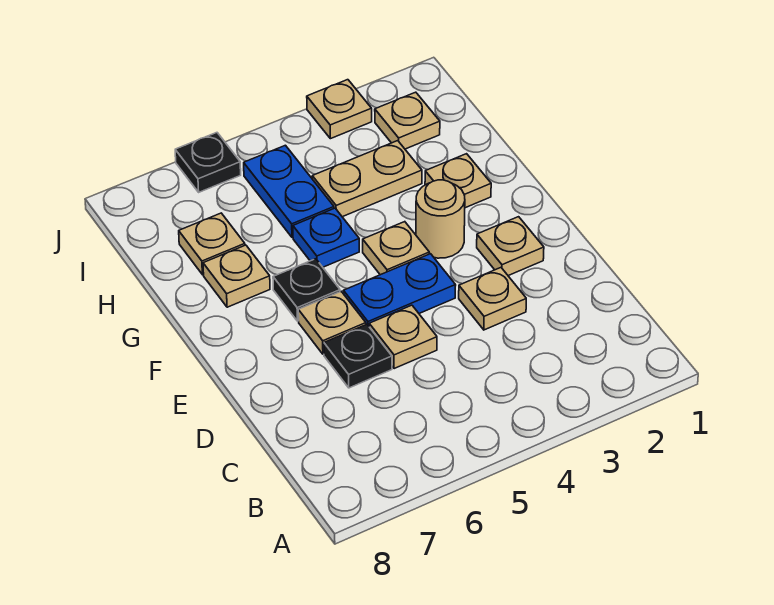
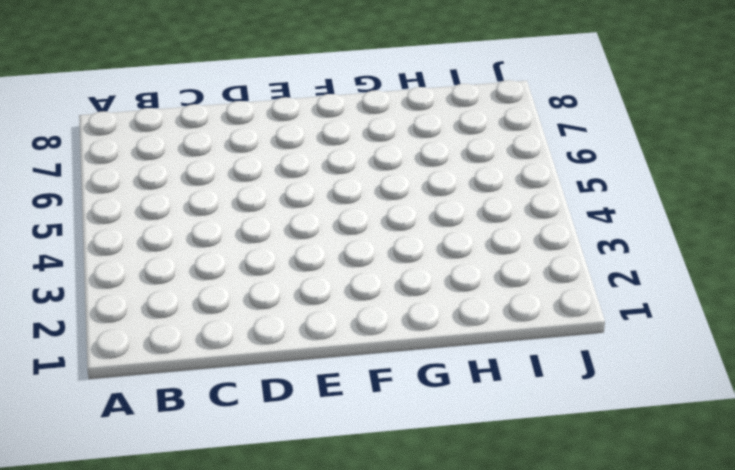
none -> tan plate D3 level 1
none -> tan plate D5 level 1
none -> black plate D6 level 1

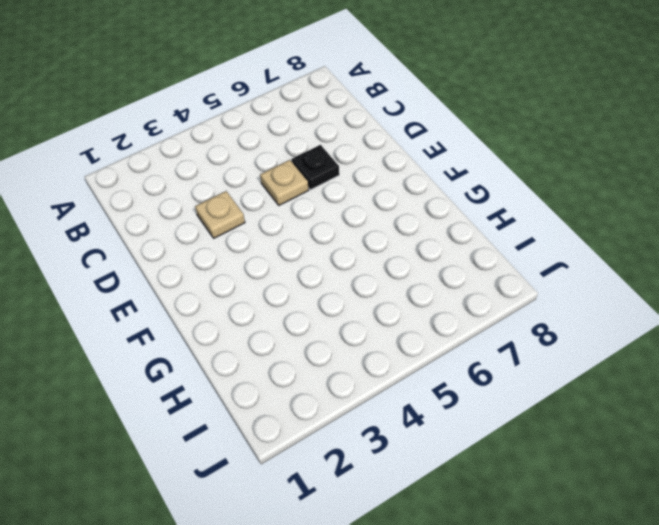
none -> tan plate E2 level 1
none -> blue plate E4:E5 level 1
none -> tan plate E6 level 1

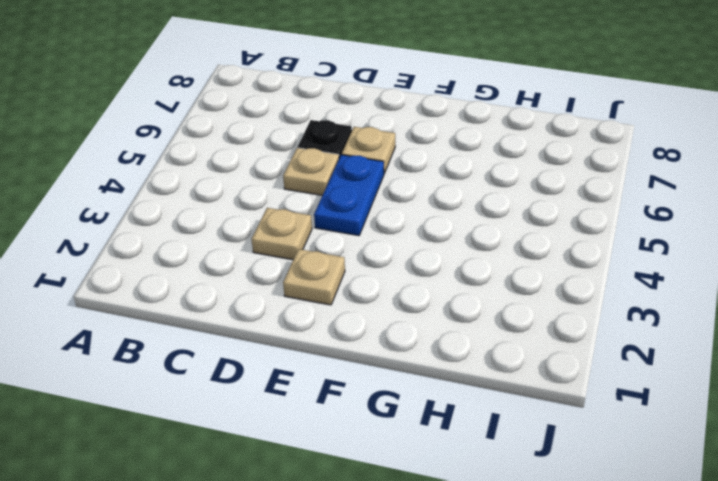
none -> tan round brick F3 level 1
none -> tan plate F4 level 1
none -> black plate F6 level 1

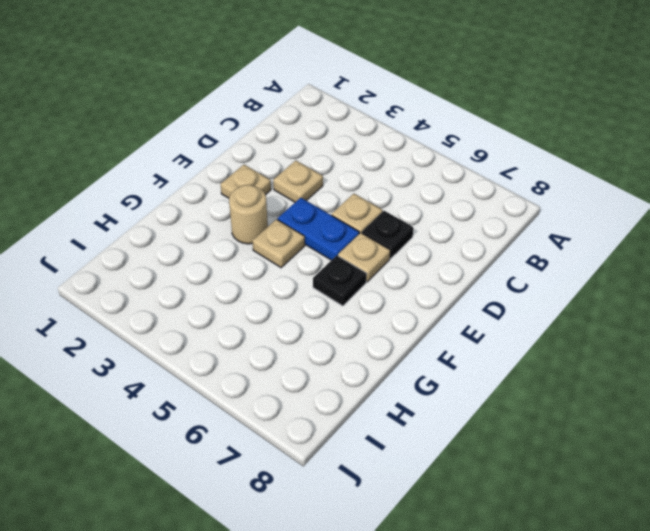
none -> tan plate G2 level 1
none -> blue plate G5 level 1
none -> tan plate G7 level 1

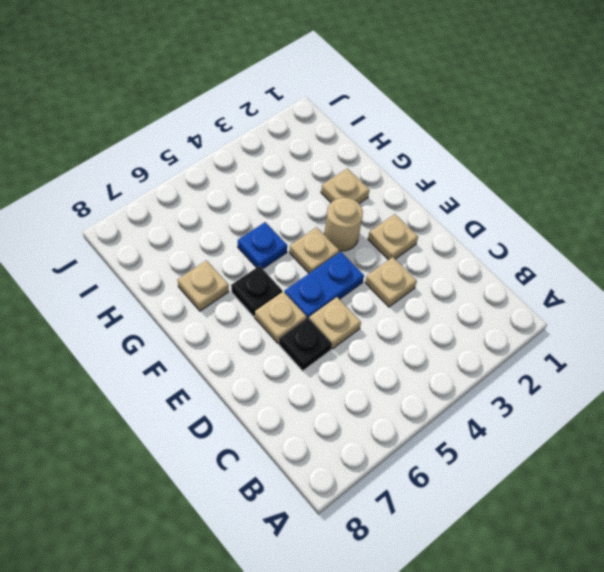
none -> tan plate H3:H4 level 1
none -> blue plate H5:I5 level 1
none -> tan plate H7 level 1

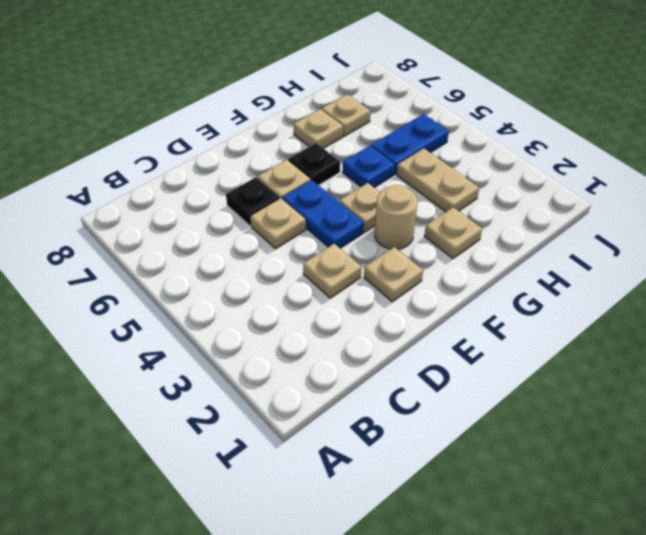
none -> tan plate I2 level 1
none -> tan plate J3 level 1
none -> black plate J6 level 1

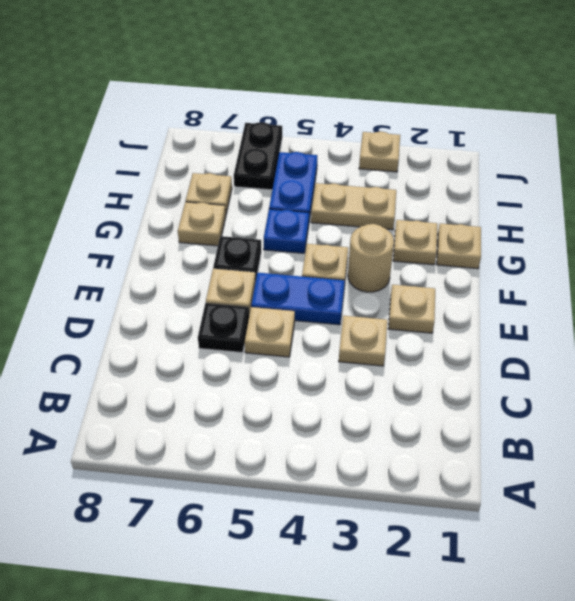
tan plate G1 level 1 -> tan plate I2 level 1
black plate I6:J6 level 1 -> black plate J6 level 1

